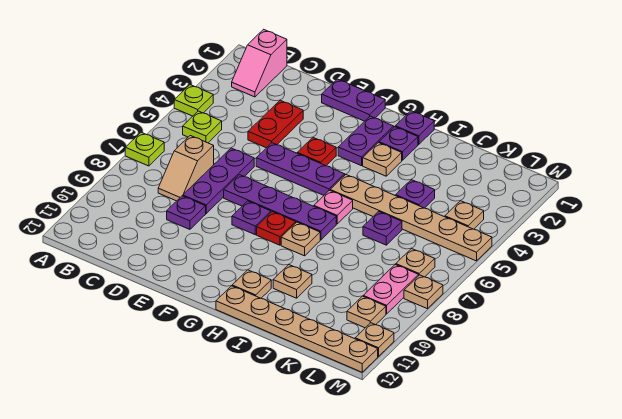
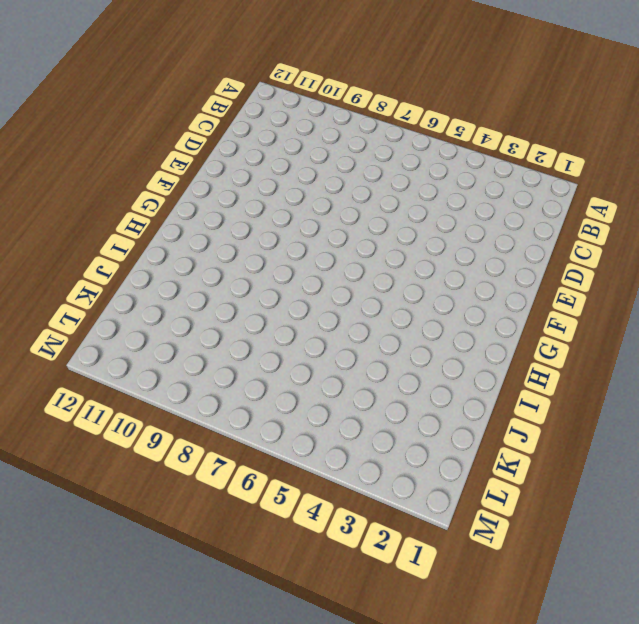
none -> lime plate A4 level 1
none -> lime plate A7 level 1
none -> pink slope B1:B2 level 1 top 1
none -> lime plate B5 level 1

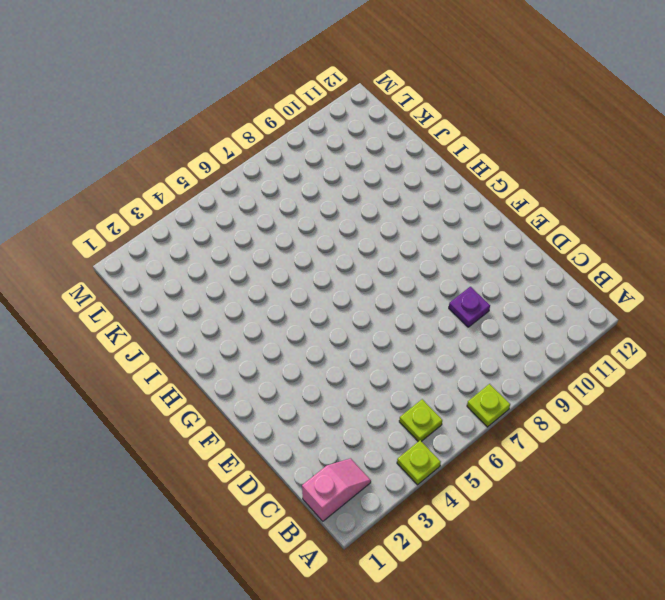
none -> tan slope C7:C8 level 1 top 7
none -> red plate D3:D4 level 1
none -> purple plate D6:D8 level 1
none -> purple plate E1:F1 level 1

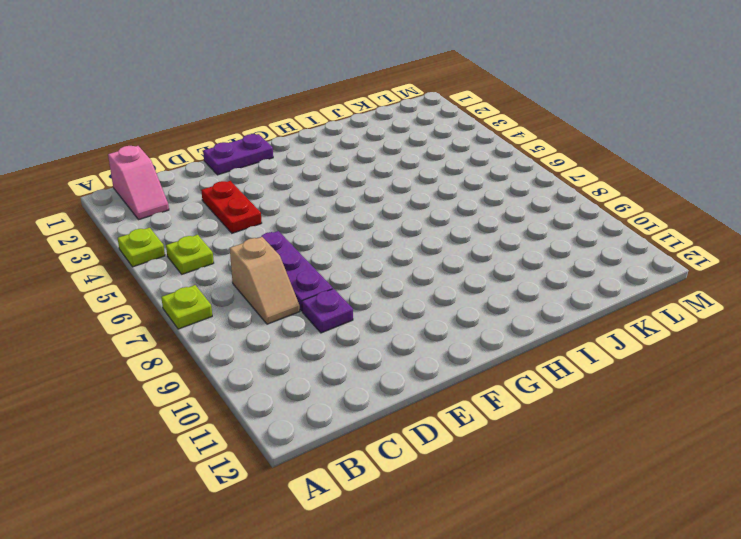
none -> purple plate E5:G5 level 1
none -> purple plate E7:H7 level 1
none -> red plate F4 level 1
none -> purple plate F8 level 1

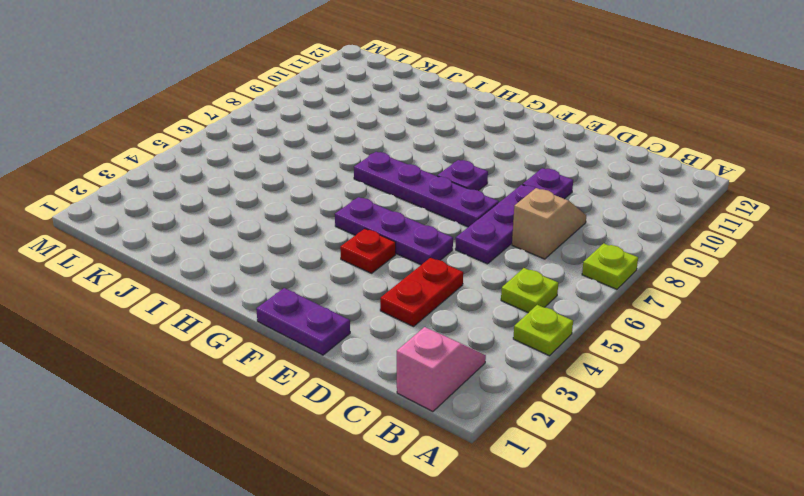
none -> purple plate G2:G3 level 1
none -> red plate G8 level 1
none -> purple plate H1 level 1
none -> purple plate H2 level 1

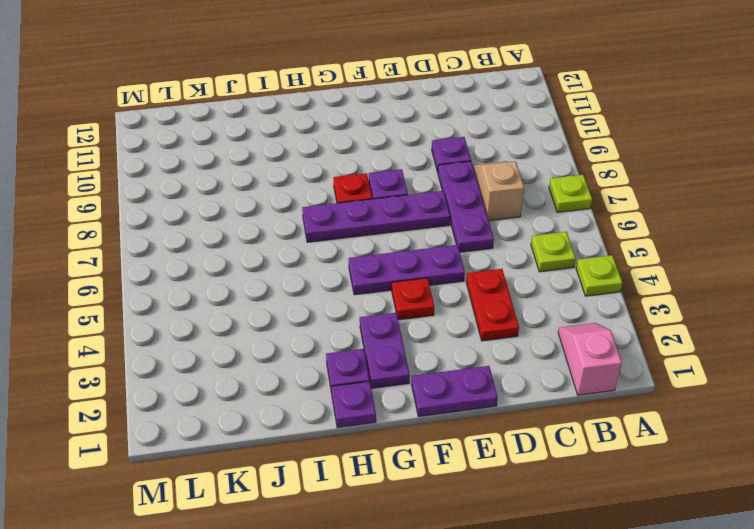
none -> tan plate H3 level 1
none -> tan plate H5:M5 level 1
none -> pink plate H6 level 1
none -> tan plate H8 level 1

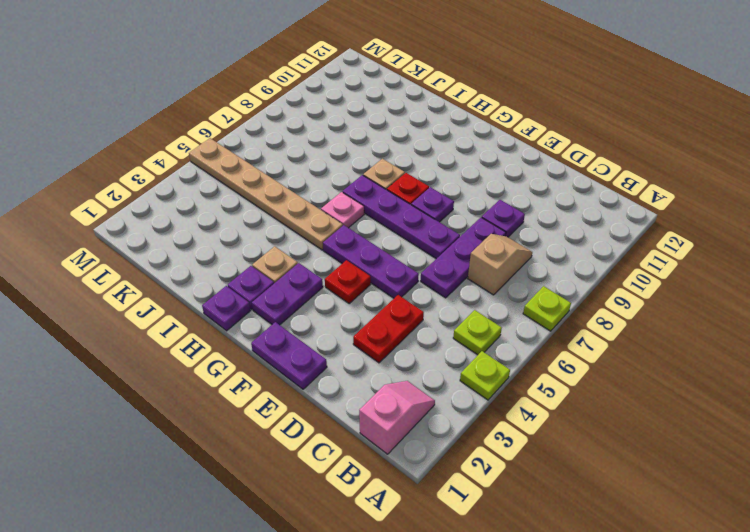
none -> tan plate H11 level 1
none -> tan plate H12:M12 level 1
none -> tan plate I10 level 1
none -> purple plate J4 level 1

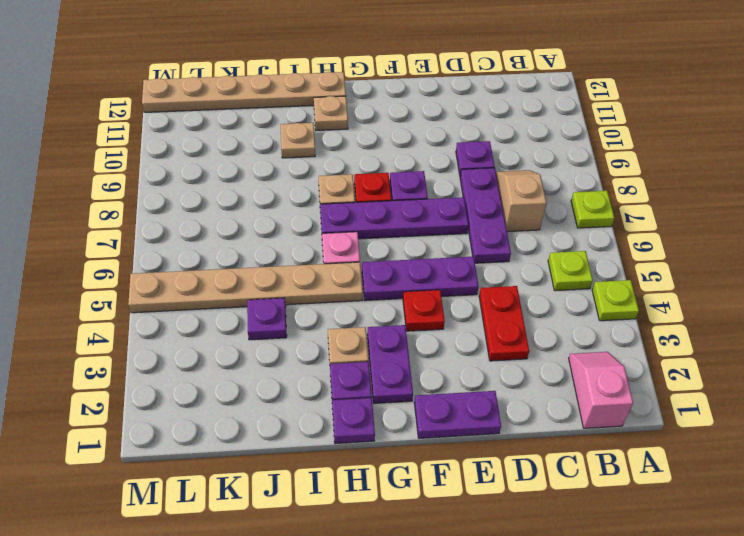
none -> purple plate J6 level 1
none -> tan plate L4 level 1
none -> tan plate L7 level 1
none -> pink plate L8:L9 level 1

